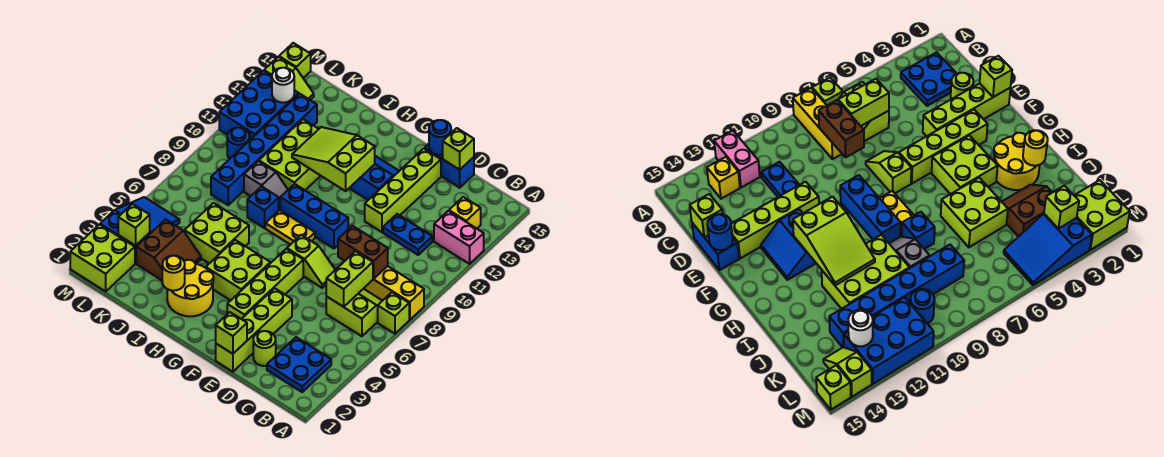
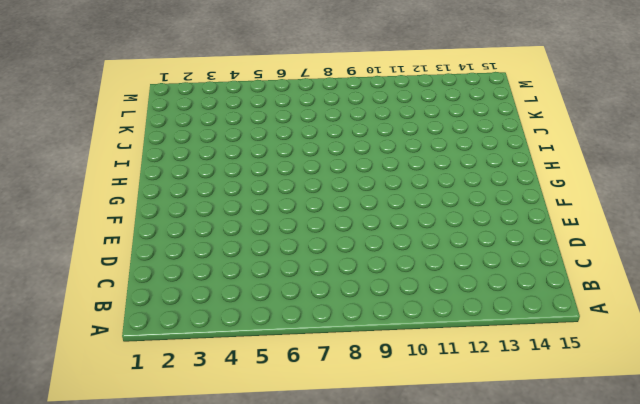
none -> lime brick A7 level 1
none -> yellow brick A8:C8 level 1
none -> pink brick A12:B12 level 1
none -> blue plate B2:C3 level 1

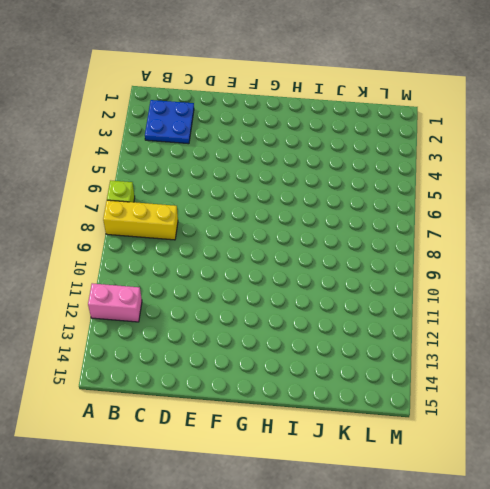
none -> lime slope B6:C7 level 1 top 6
none -> yellow brick B13 level 1
none -> blue plate C11:D11 level 1
none -> lime round brick D2 level 1

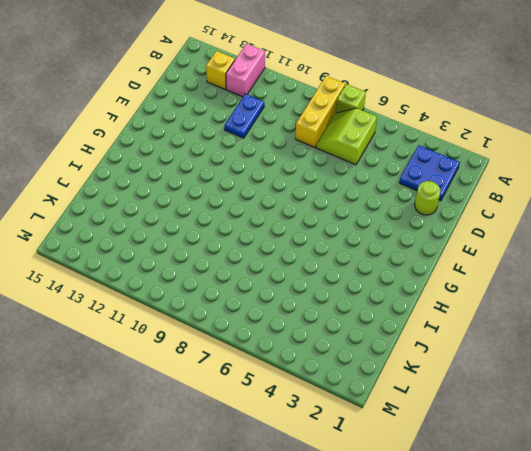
none -> blue brick D15:E15 level 1
none -> lime brick E1:E4 level 1
none -> lime slope E7:F7 level 1 top F
none -> lime brick E11:E14 level 1

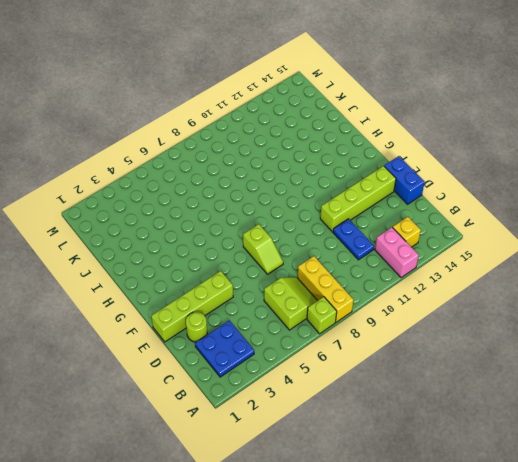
none -> lime brick F3:F6 level 1
none -> blue brick F9:H9 level 1
none -> blue slope F12:G13 level 1 top 12
none -> lime brick G4:H5 level 1

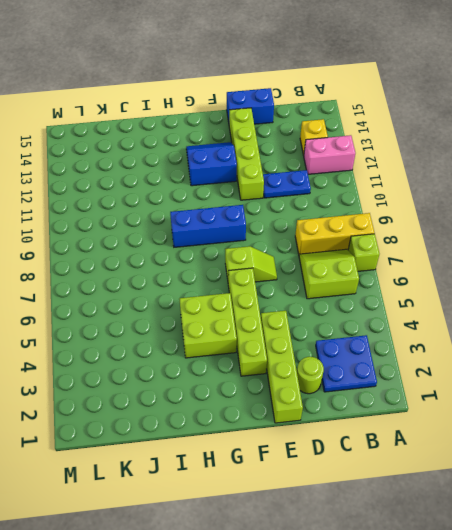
none -> yellow plate G8:H8 level 1
none -> yellow round brick H2:I3 level 1
none -> lime brick I5:J6 level 1
none -> blue brick I8 level 1

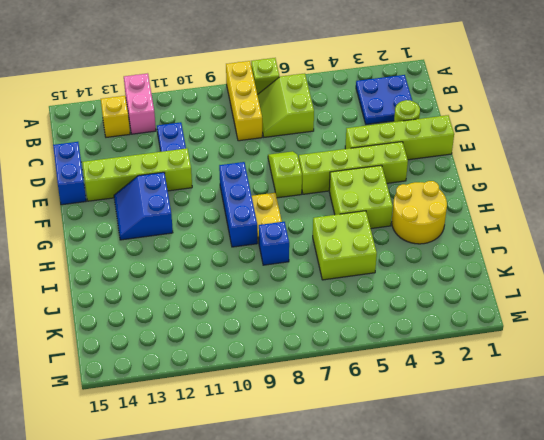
none -> grey slope I9:J9 level 1 top J
none -> lime brick I10:J12 level 1
none -> brown slope J3:K4 level 1 top K
none -> blue brick K8:K13 level 1

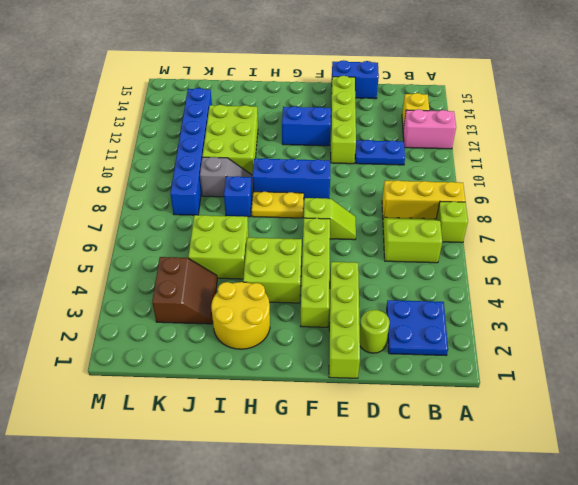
none -> lime brick L1:M2 level 1
none -> blue slope L3:M5 level 1 top 3
none -> blue round brick L10 level 1
none -> blue brick L11:M13 level 1

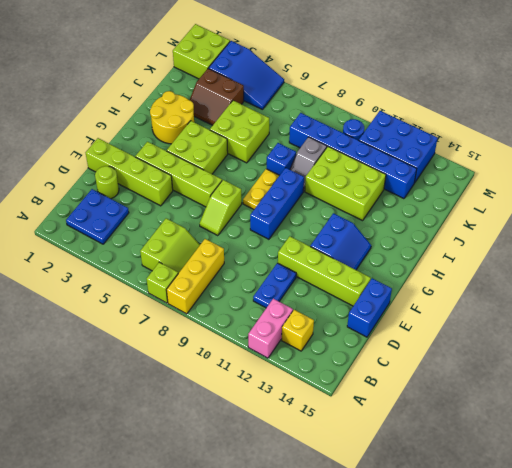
none -> lime slope L14:M14 level 1 top M
none -> lime brick M15 level 1
none -> lime brick C6:C7 level 2
none -> brown brick C8:D8 level 2

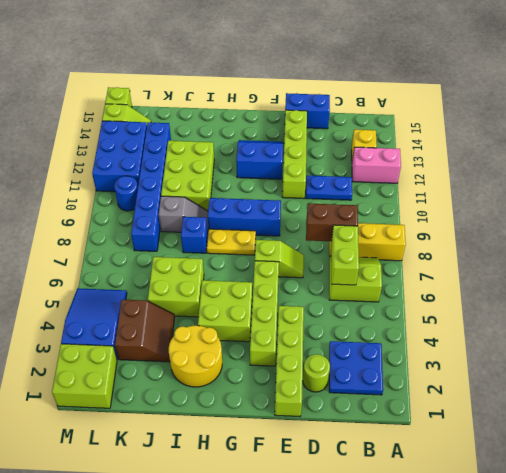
none -> lime brick A7 level 1
none -> lime brick D15 level 2
none -> lime brick E1 level 2
none -> blue round brick E15 level 2

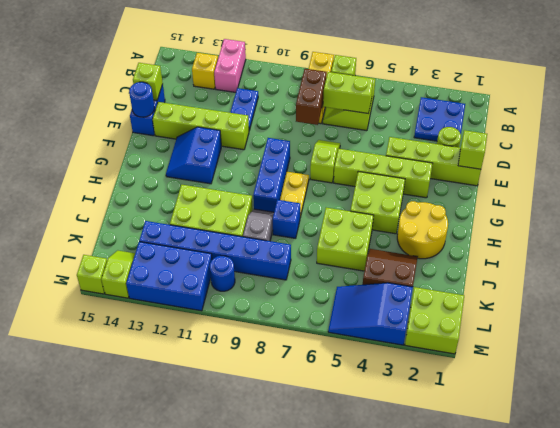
none -> lime slope G11:I12 level 2 top G
none -> yellow round brick I2 level 2
none -> lime brick L3 level 2
none -> white round brick L13 level 2

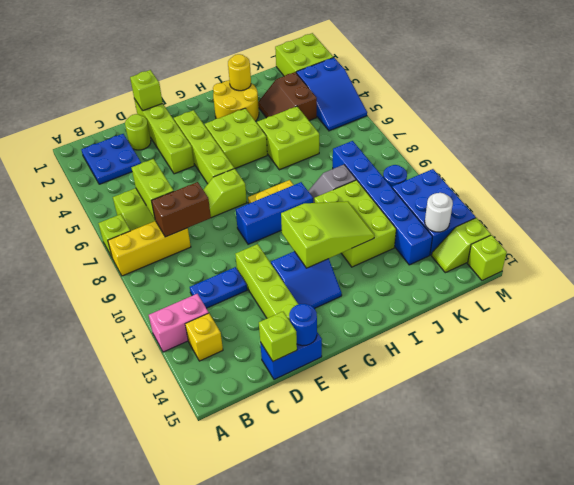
none -> blue brick I8 level 1
none -> lime brick L3 level 2

